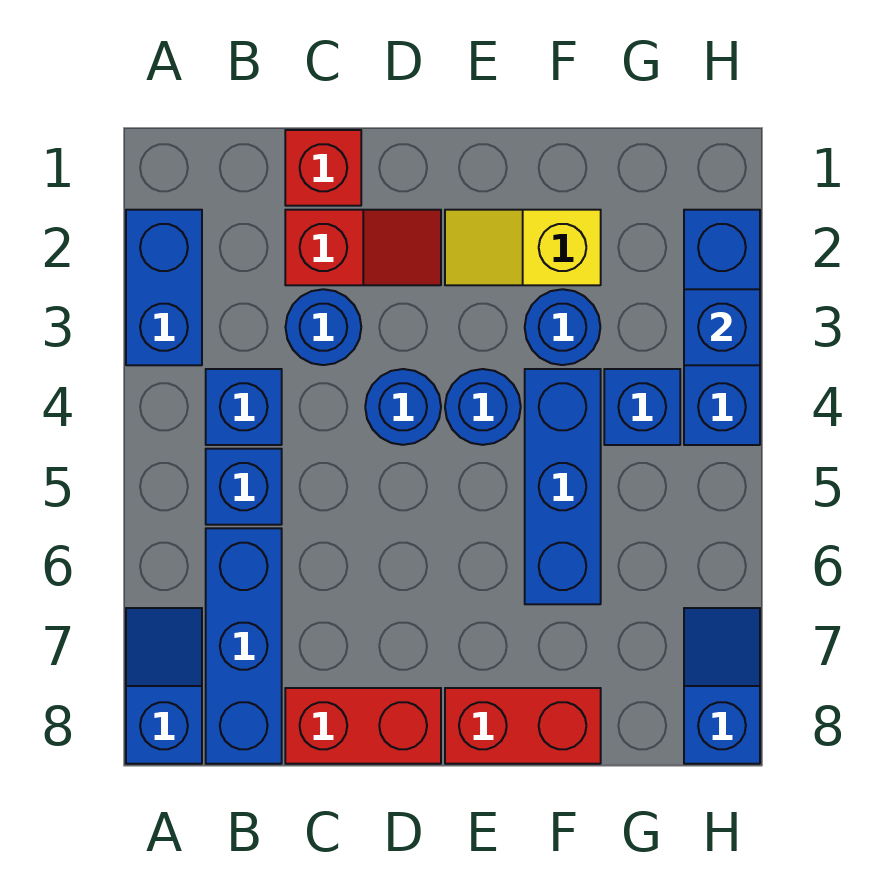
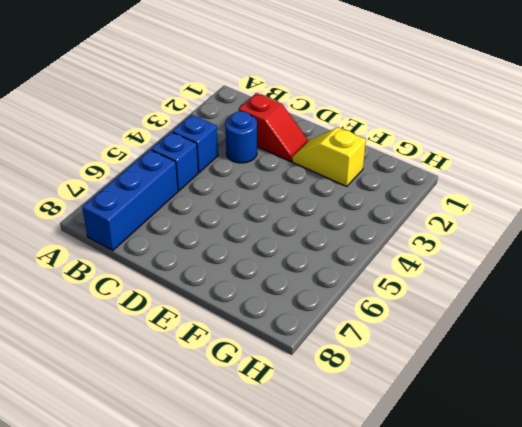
none -> blue brick A2:A3 level 1
none -> blue slope A7:A8 level 1 top 8
none -> red brick C1 level 1

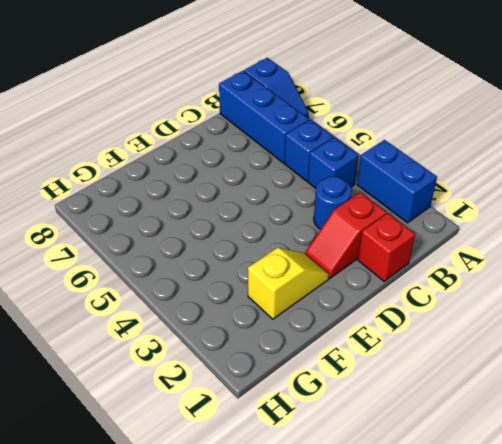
none -> red brick C8:D8 level 1
none -> blue round brick D4 level 1
none -> blue round brick E4 level 1

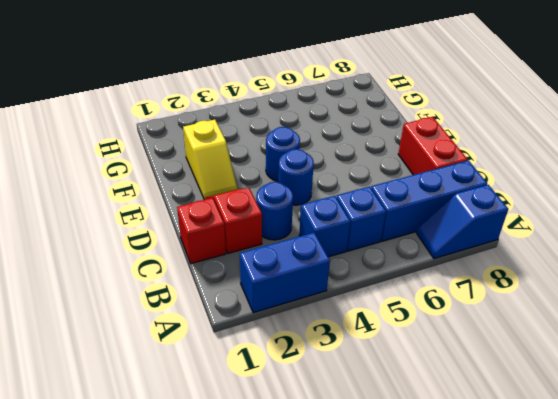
none -> red brick E8:F8 level 1
none -> blue round brick F3 level 1
none -> blue brick F4:F6 level 1

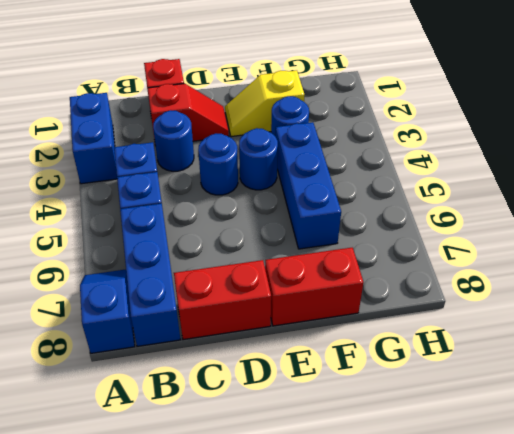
none -> blue brick G4 level 1
none -> blue brick H2:H4 level 1
none -> blue slope H7:H8 level 1 top 8

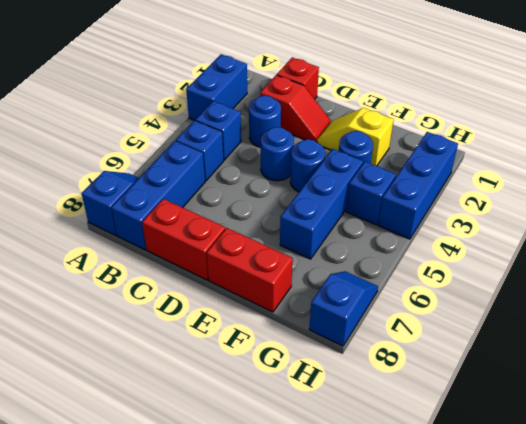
none -> blue brick H3 level 2

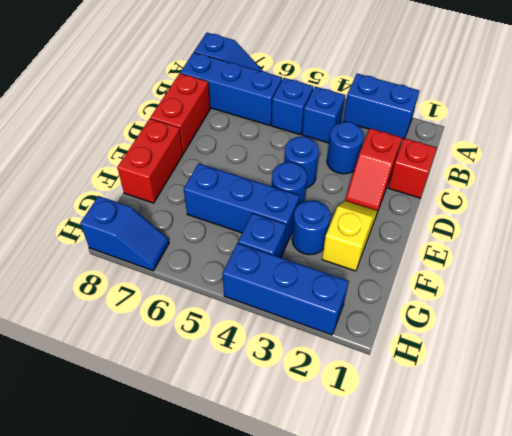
none -> blue brick H3 level 2

